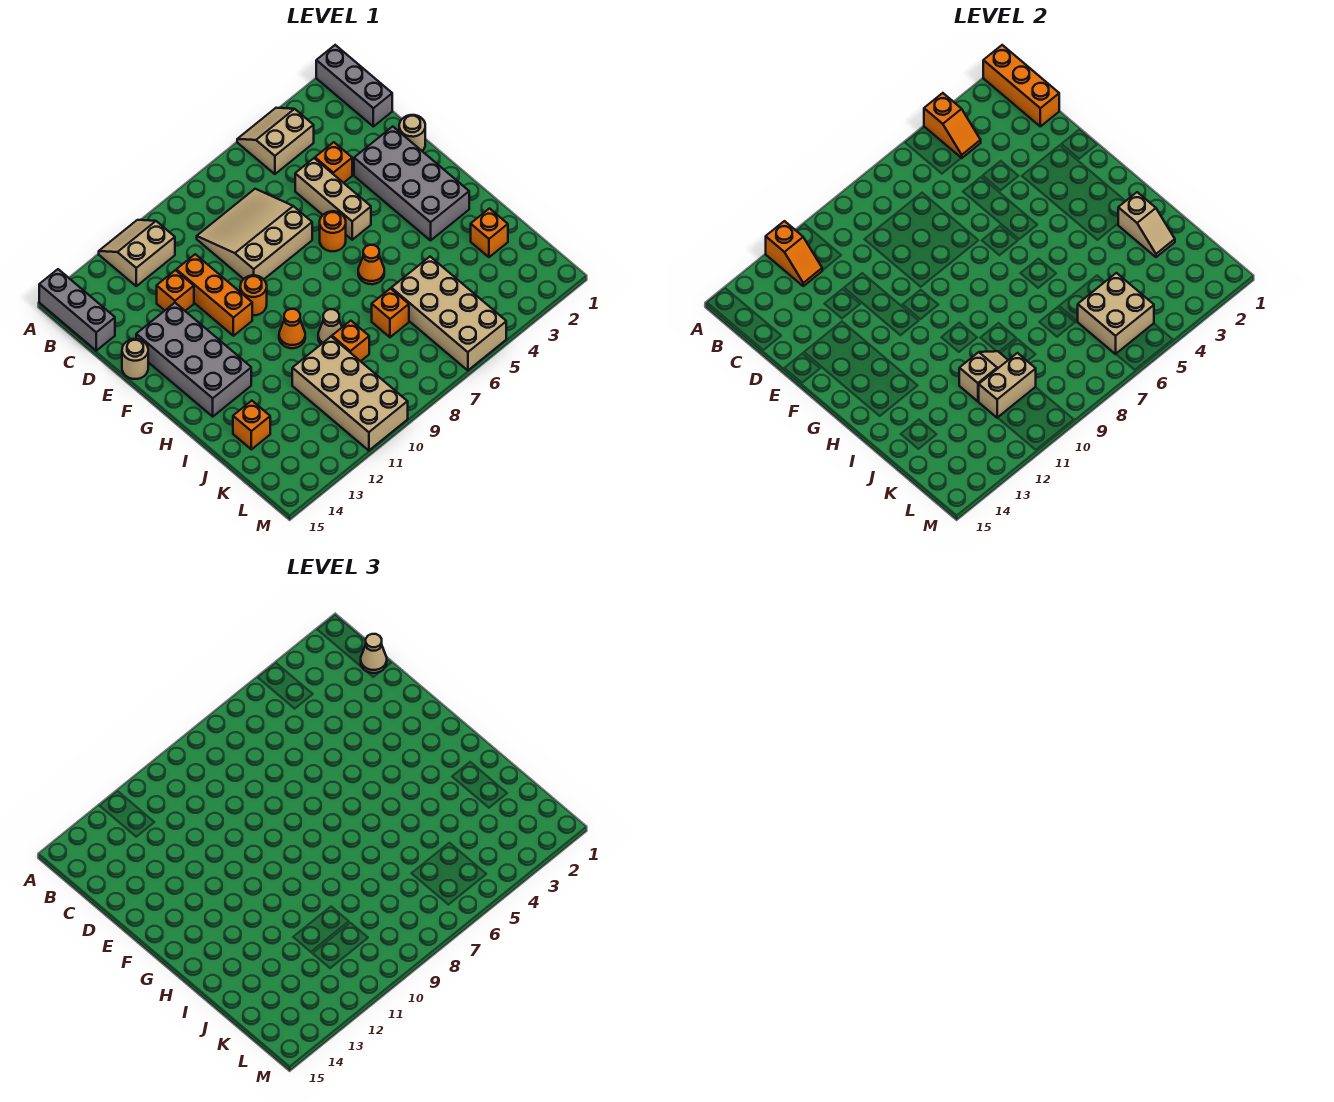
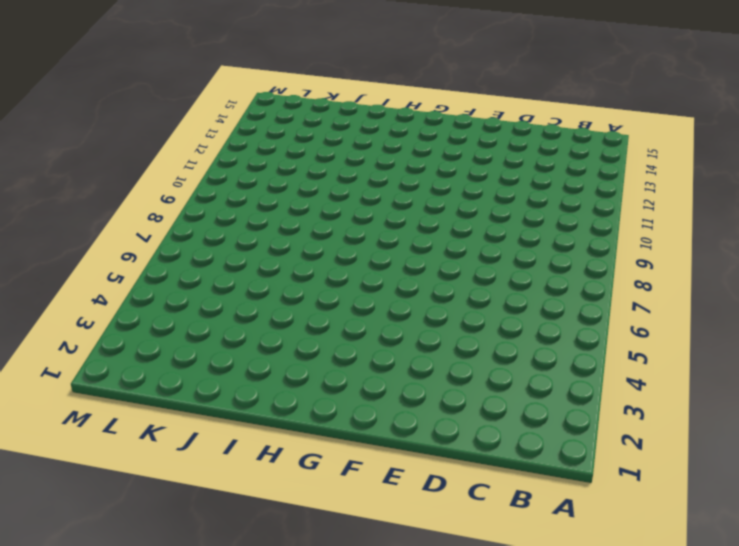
none -> grey brick A1:C1 level 1
none -> tan slope A4:B5 level 1 top B
none -> tan slope A11:B12 level 1 top B
none -> grey brick A15:C15 level 1

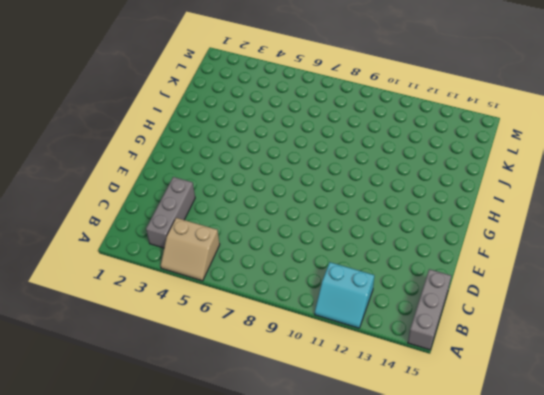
cyan slope A11:B12 level 1 top B -> tan slope A11:B12 level 1 top B
grey brick B3:D3 level 1 -> grey brick A1:C1 level 1
none -> tan slope C7:E9 level 1 top E
none -> orange brick D4 level 1
none -> tan brick D5:F5 level 1
none -> orange brick D11:F11 level 1

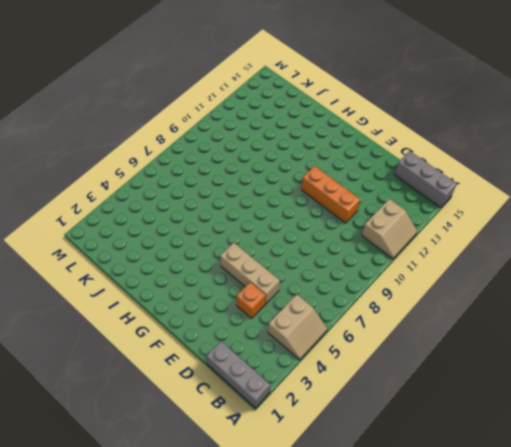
none -> tan slope C7:E9 level 1 top E
none -> orange brick D12 level 1
none -> tan round brick E1 level 1
none -> grey brick E2:H3 level 1

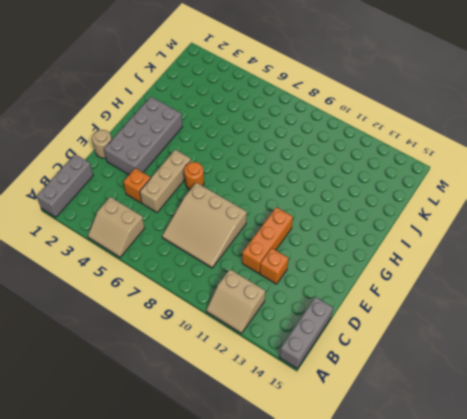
none -> grey brick E13:H14 level 1
none -> tan round brick E15 level 1
none -> orange round brick F10 level 1
none -> orange cone H6 level 1

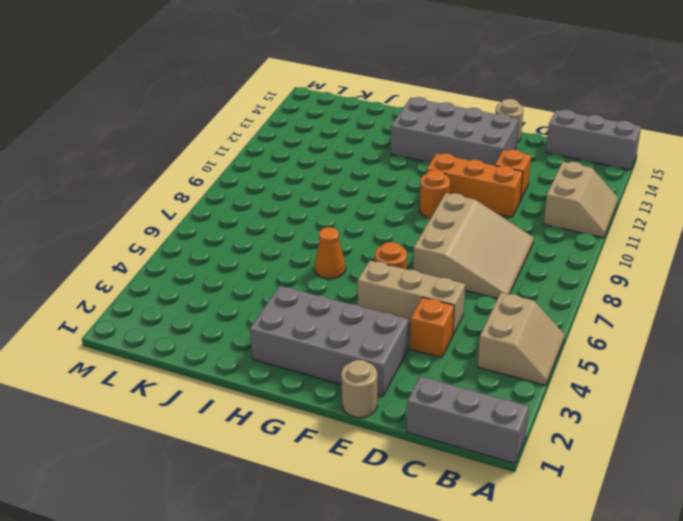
none -> orange cone H10 level 1
none -> tan cone I9 level 1
none -> orange brick J2 level 1
none -> tan brick J5:M6 level 1

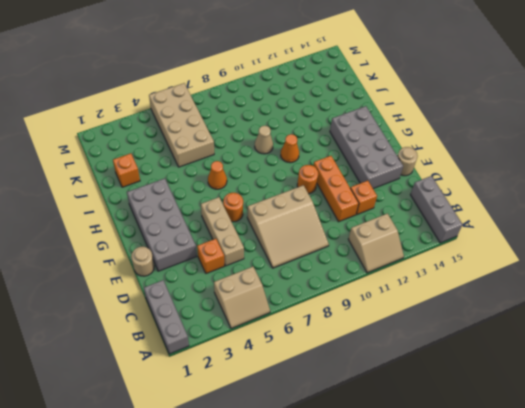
none -> orange brick J7 level 1
none -> orange brick J9 level 1
none -> tan brick J10:M11 level 1
none -> orange brick J14 level 1

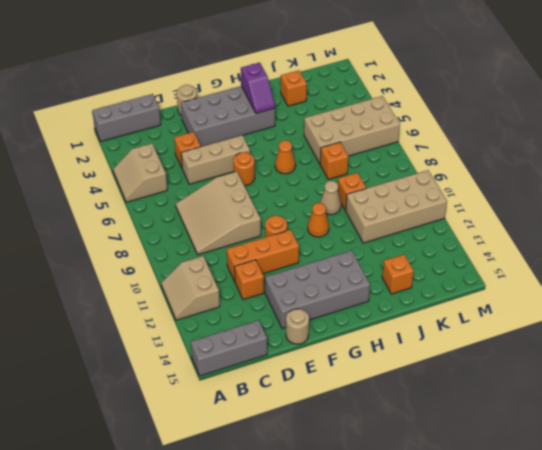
purple slope H2:H3 level 2 top 2 -> none
none -> orange brick A1:C1 level 2
none -> orange slope A4:B4 level 2 top A
none -> orange slope A12:B12 level 2 top A
none -> tan slope I2:J2 level 2 top I

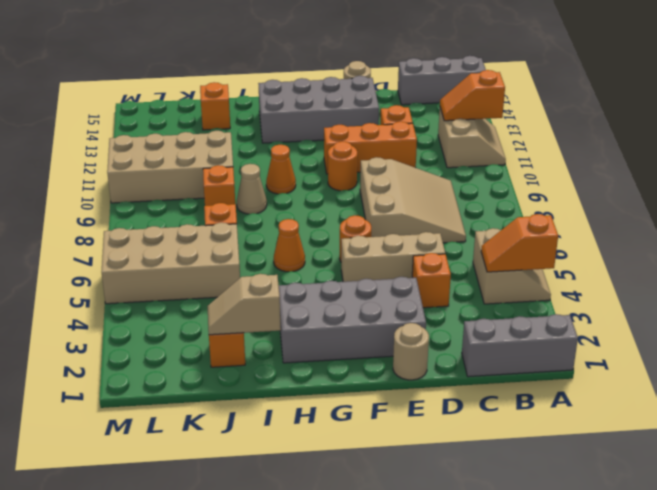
none -> orange brick A1:C1 level 2
none -> tan slope J10:J11 level 2 top 11
none -> tan brick K5:L6 level 2
none -> tan brick K10:K11 level 2

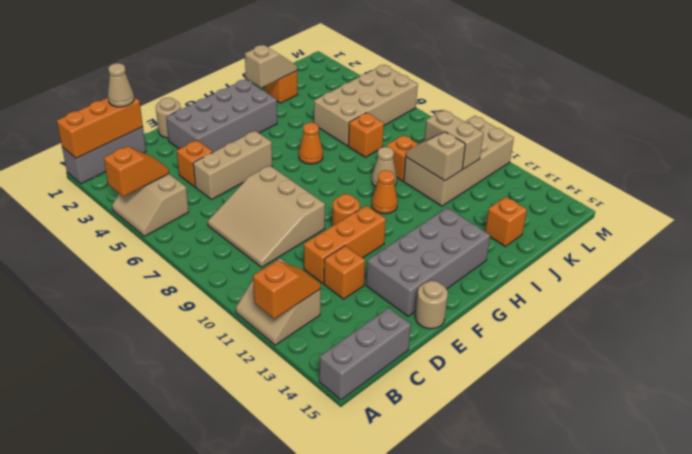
none -> orange round brick F6 level 1
none -> tan brick K5:L6 level 2

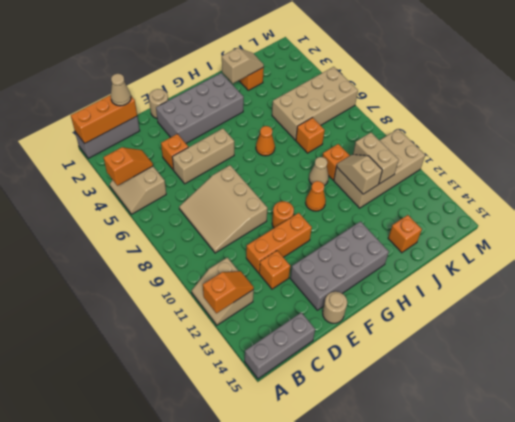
none -> orange round brick F6 level 1
none -> tan brick K5:L6 level 2

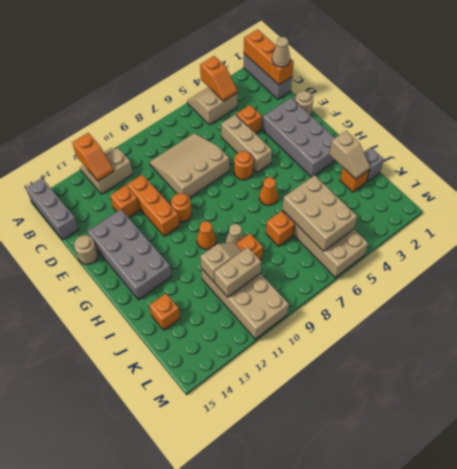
grey brick J1 level 1 -> none
tan brick J5:L6 level 2 -> tan brick K5:L6 level 2

